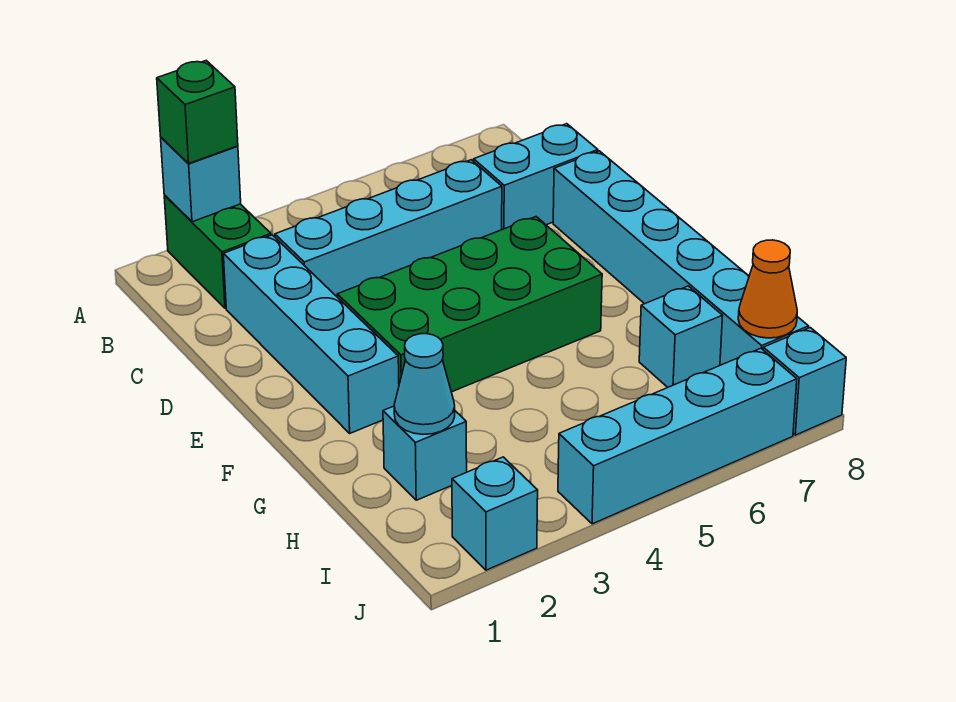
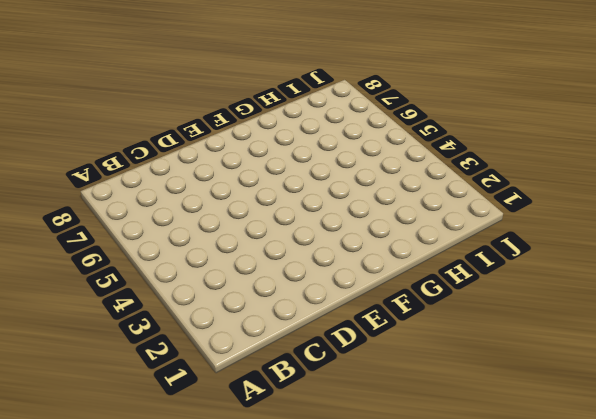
none -> green brick A2:B2 level 1
none -> cyan brick C2:F2 level 1
none -> cyan brick C3:C6 level 1

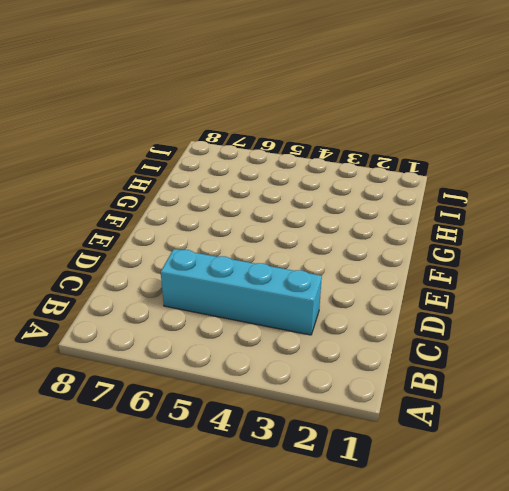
none -> green brick A2:B2 level 1
none -> cyan brick C2:F2 level 1
none -> cyan brick C7:C8 level 1

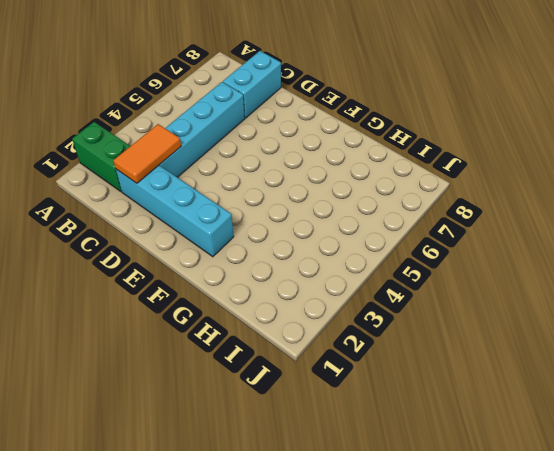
orange tile C2:C3 level 2 -> none
none -> cyan brick D8:I8 level 1
none -> green brick E3:F6 level 1
none -> cyan brick H2 level 1

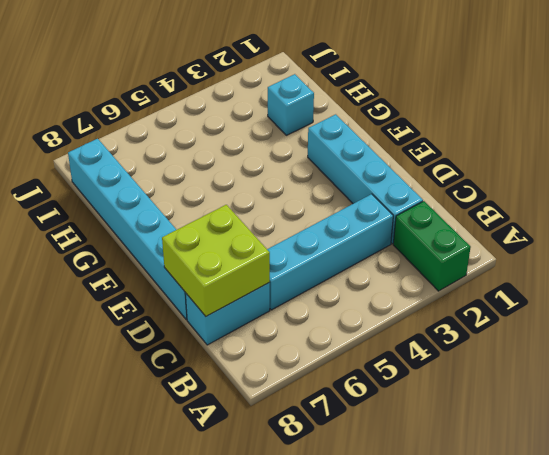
lime brick C7:D8 level 2 -> none
none -> green brick E3:F6 level 1
none -> cyan brick H7 level 1
none -> cyan brick J2 level 1

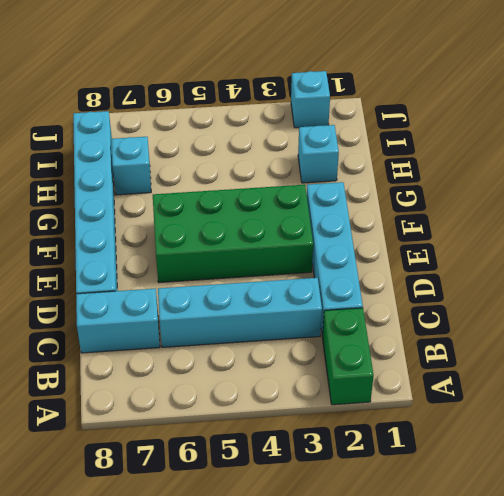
none -> cyan brick J4:J7 level 1
none -> cyan brick J8 level 1
none -> cyan brick A2 level 2

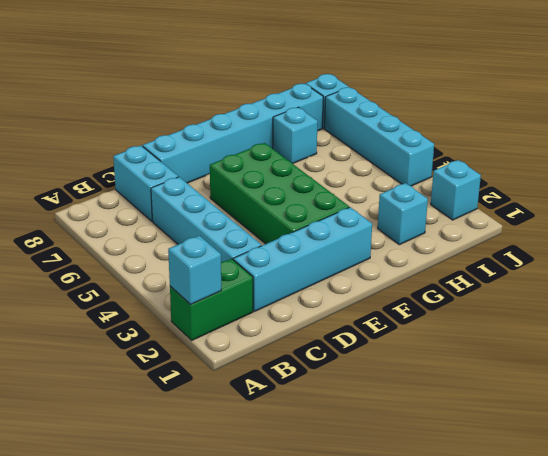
none -> cyan cone H2 level 2
none -> orange cone I8 level 2
none -> green brick A2 level 3

